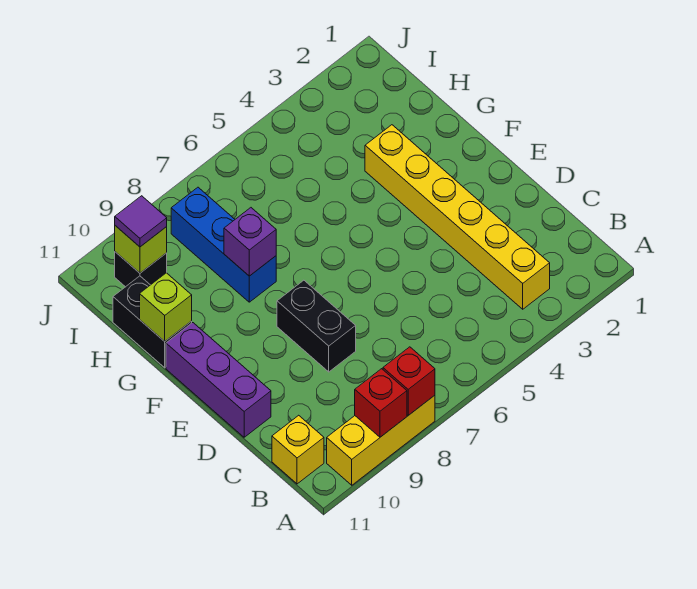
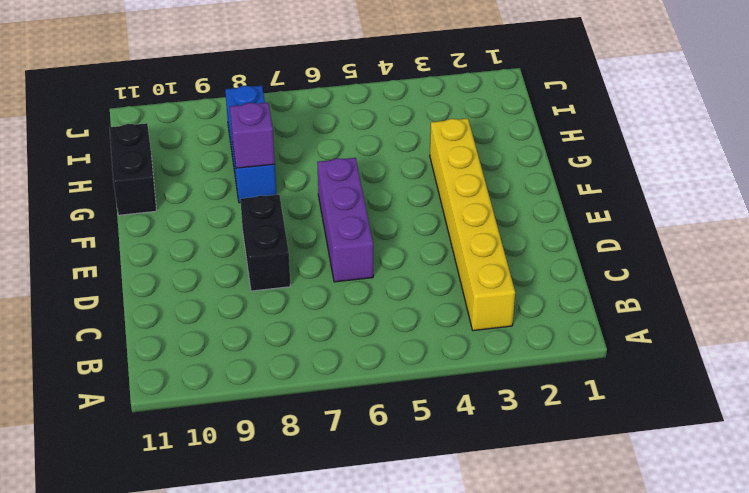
purple brick D6:F6 level 1 -> purple brick D11:F11 level 1
none -> yellow brick A8:A10 level 1
none -> yellow brick B11 level 1
none -> black brick I10 level 1

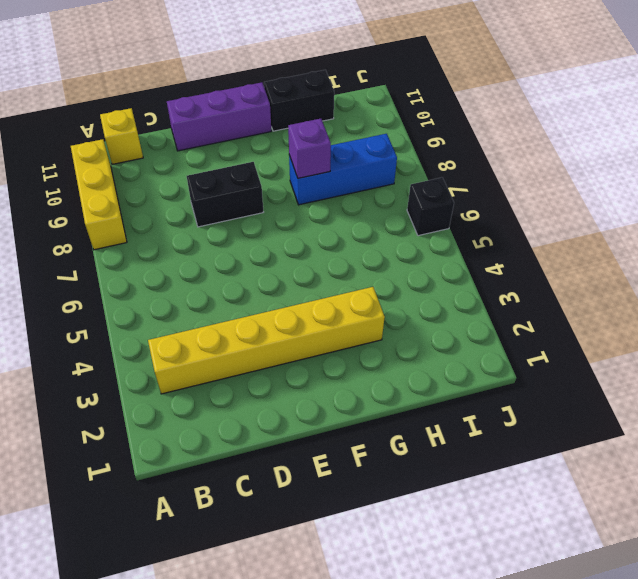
black brick J6 level 1 -> black brick I10 level 1
none -> red brick A8 level 2
none -> red brick A9 level 2
none -> lime brick G11 level 2

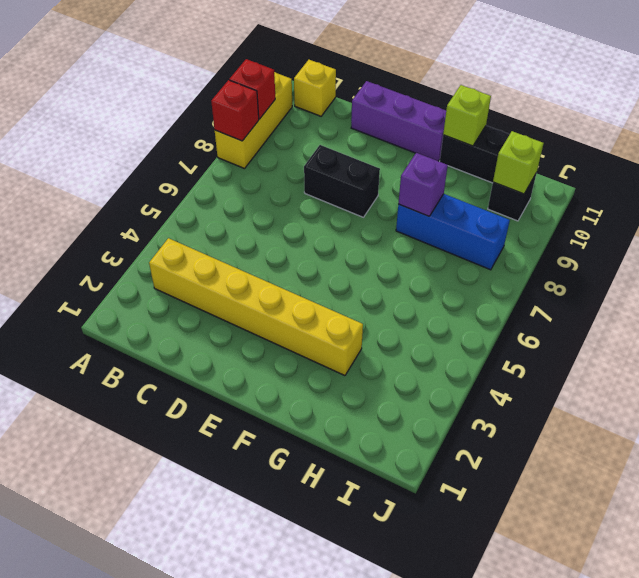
none -> purple tile I10 level 3

